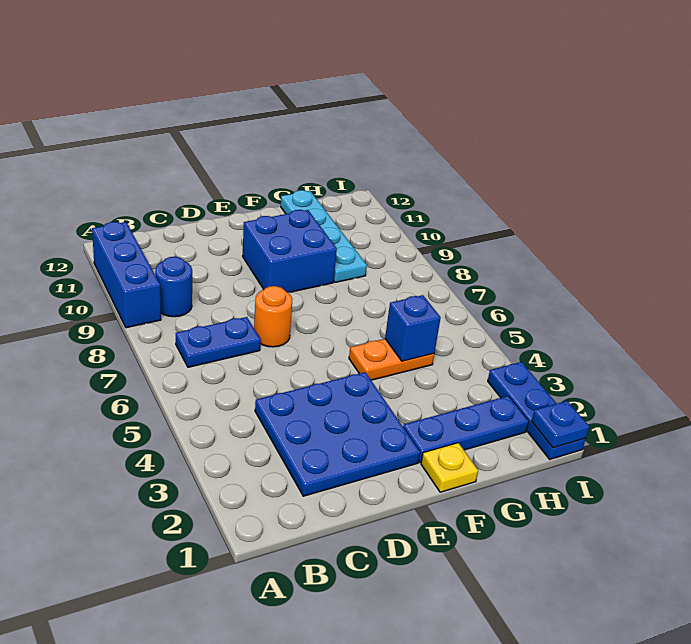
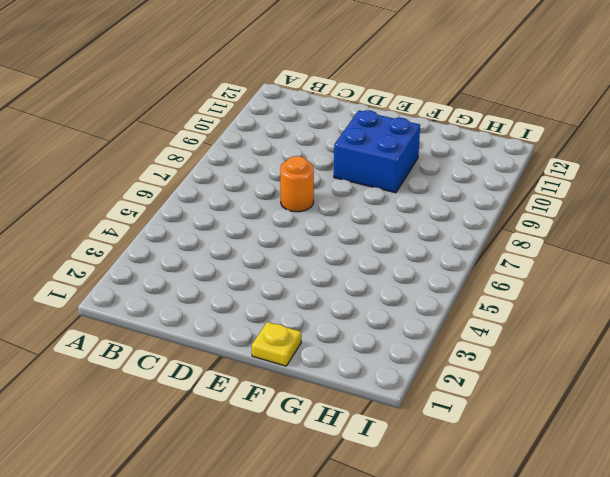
none -> blue brick A9:A11 level 1
none -> blue plate B7:C7 level 1
none -> blue round brick B9 level 1

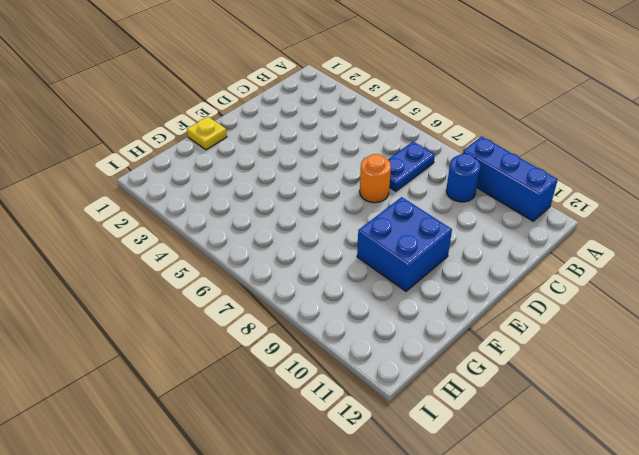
none -> blue plate C2:E4 level 1
none -> blue plate F2:H2 level 1
none -> orange plate F5:G5 level 1

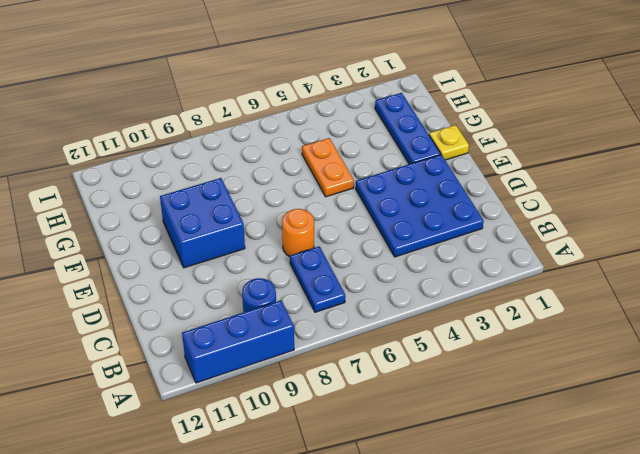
none -> cyan plate G9:G12 level 1
none -> blue plate I1:I3 level 1
none -> blue brick G5 level 2

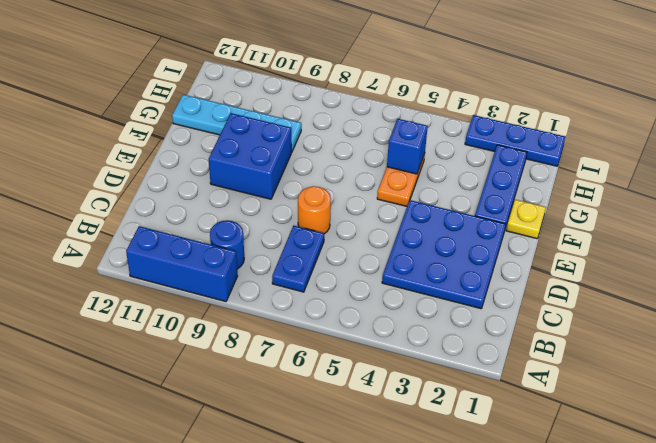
none -> blue plate I1 level 2

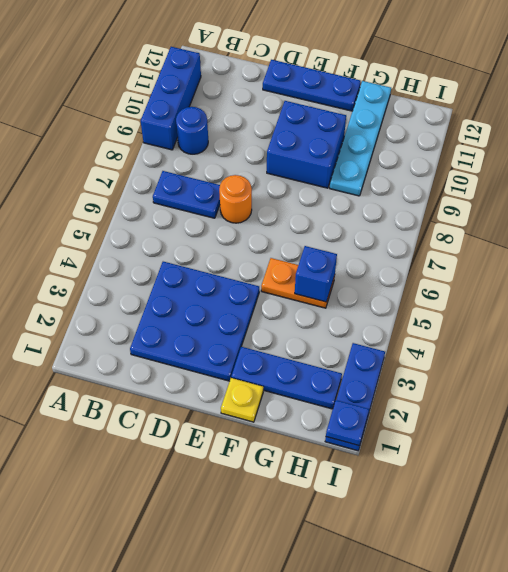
blue plate D12:F12 level 1 -> none

